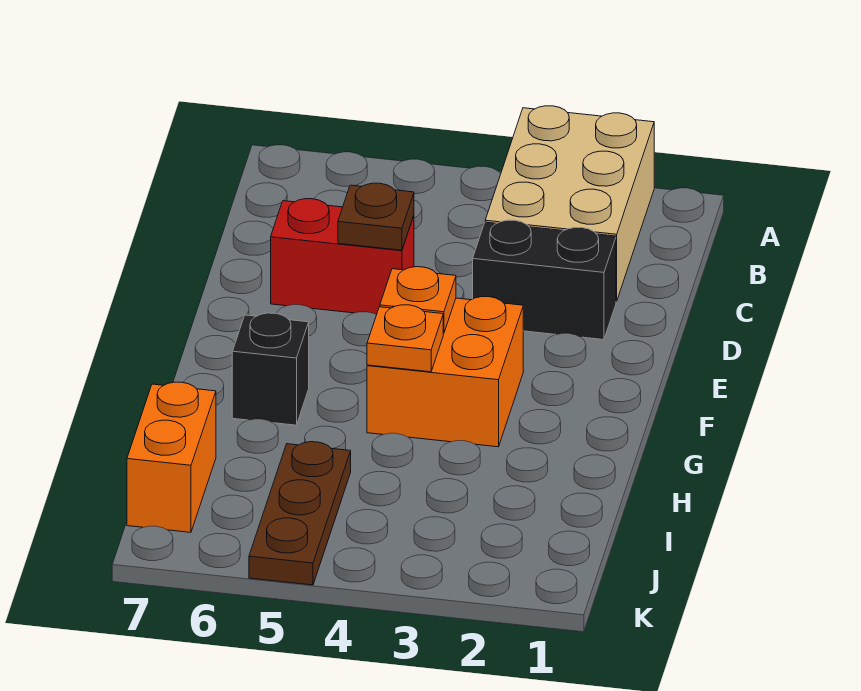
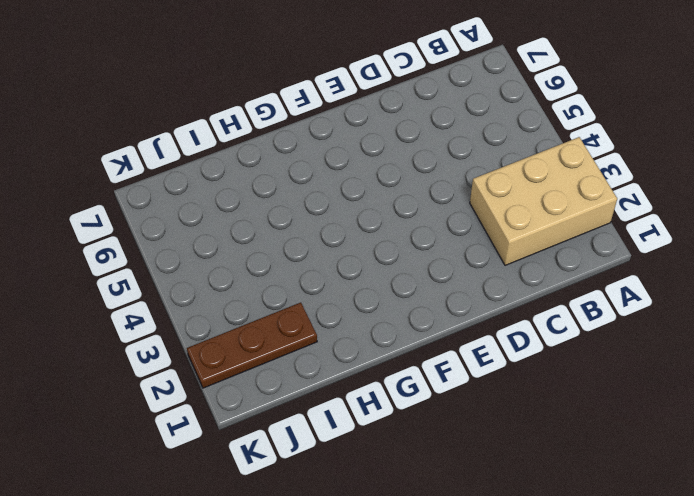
brown plate I2:K2 level 1 -> brown plate I5:K5 level 1
none -> black brick D2:D3 level 1
none -> red brick D5:D6 level 1

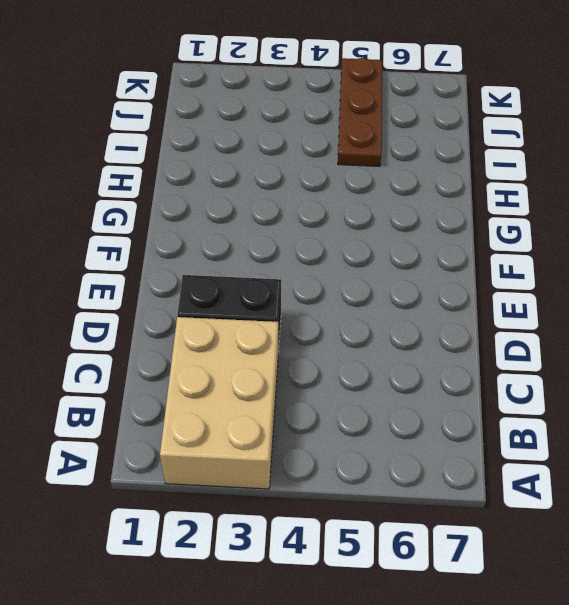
none -> red brick D5:D6 level 1
none -> orange brick F3:G4 level 1

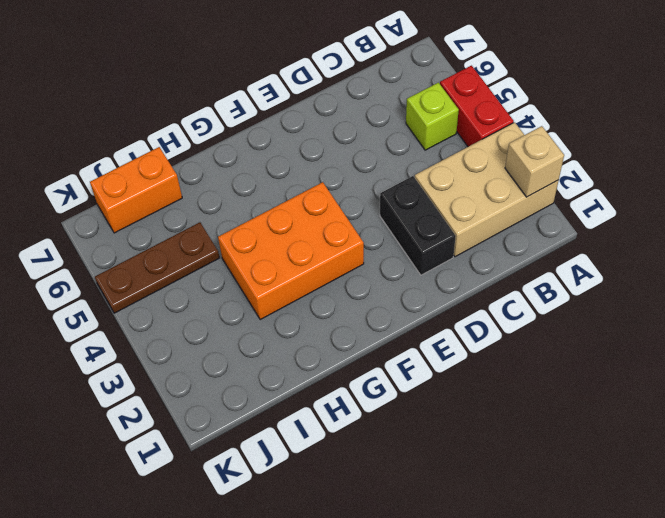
tan brick A2 level 2 -> none
red brick A4:A5 level 1 -> red brick D5:D6 level 1
lime brick B5 level 1 -> none
orange brick F3:H4 level 1 -> orange brick F3:G4 level 1
none -> black brick G6 level 1
none -> brown plate D5 level 2

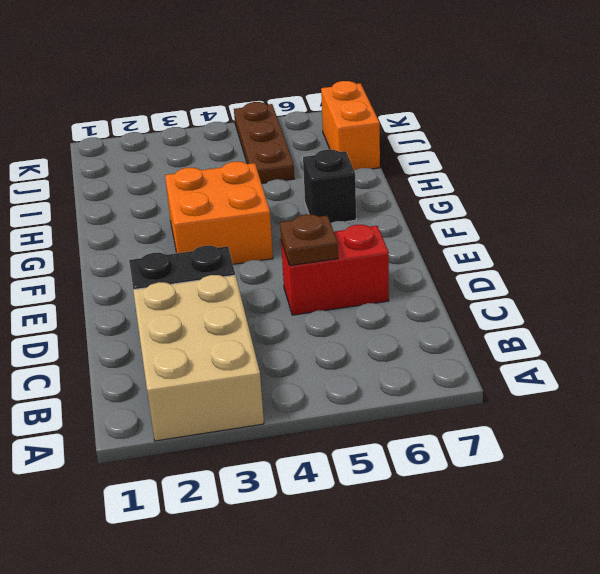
none -> orange plate F4 level 2
none -> orange plate G4 level 2

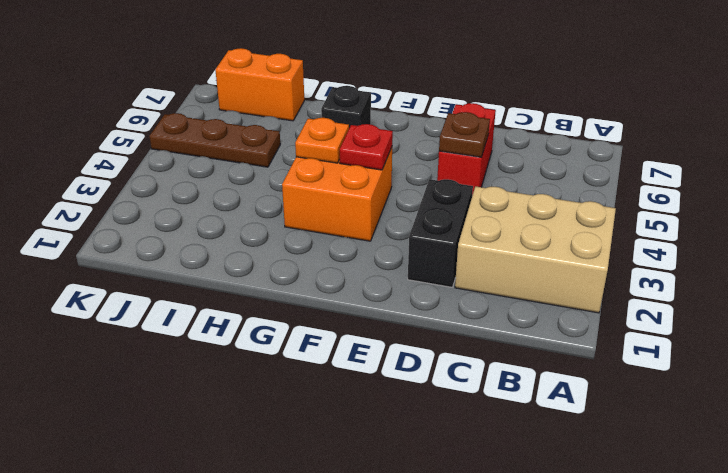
red plate F4 level 2 -> orange plate F4 level 2

